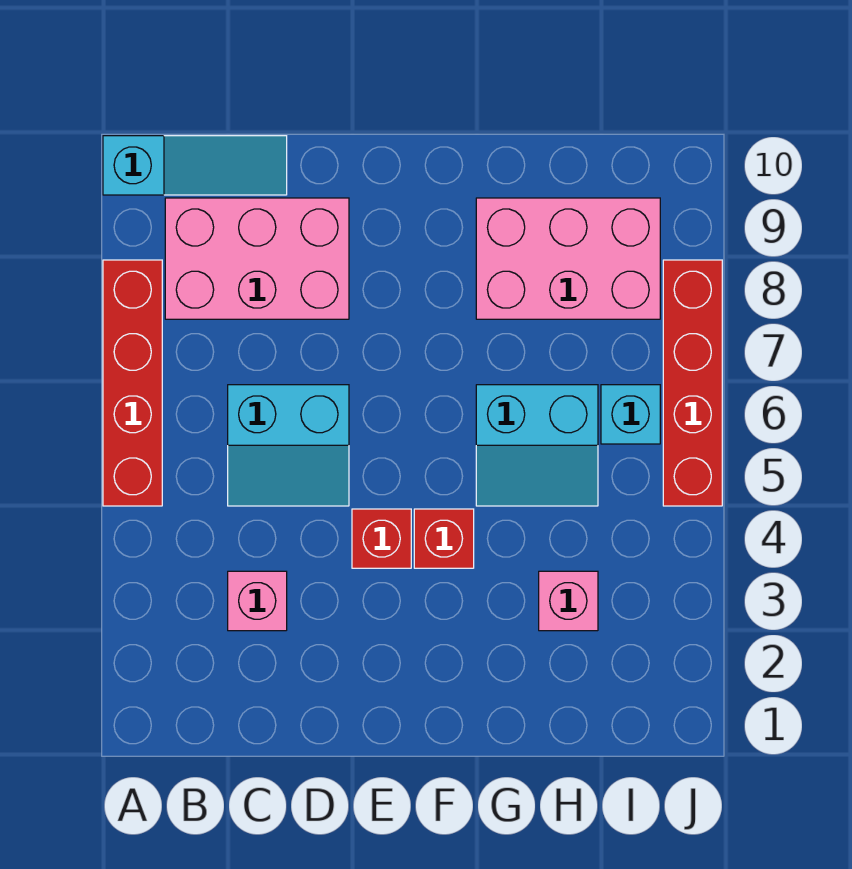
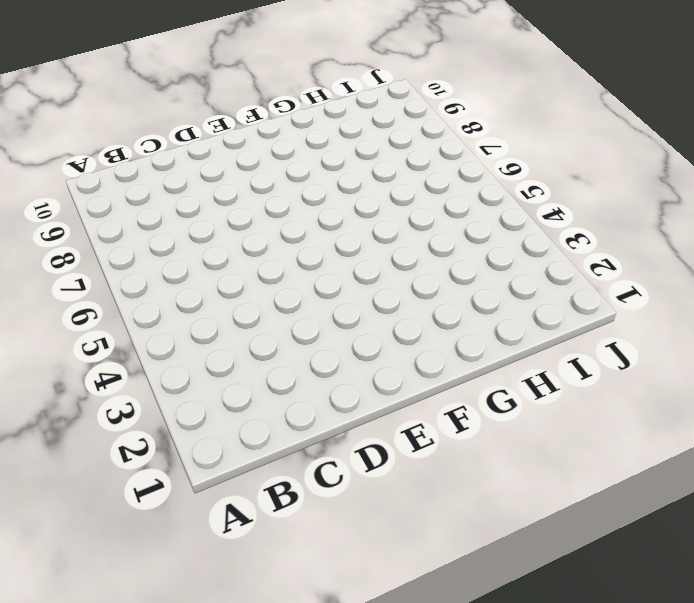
none -> red brick A5:A8 level 1
none -> cyan slope A10:C10 level 1 top A
none -> pink brick B8:D9 level 1

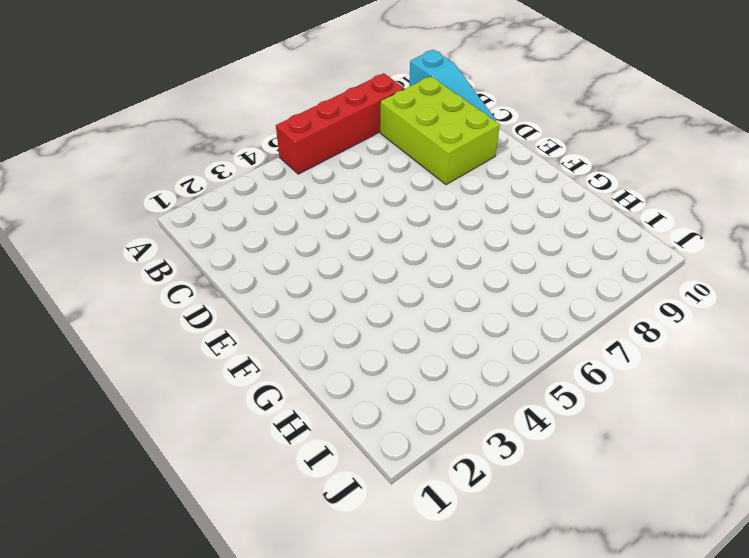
lime brick B8:D9 level 1 -> pink brick B8:D9 level 1
none -> pink brick C3 level 1
none -> cyan slope C5:D6 level 1 top 6
none -> red brick E4 level 1

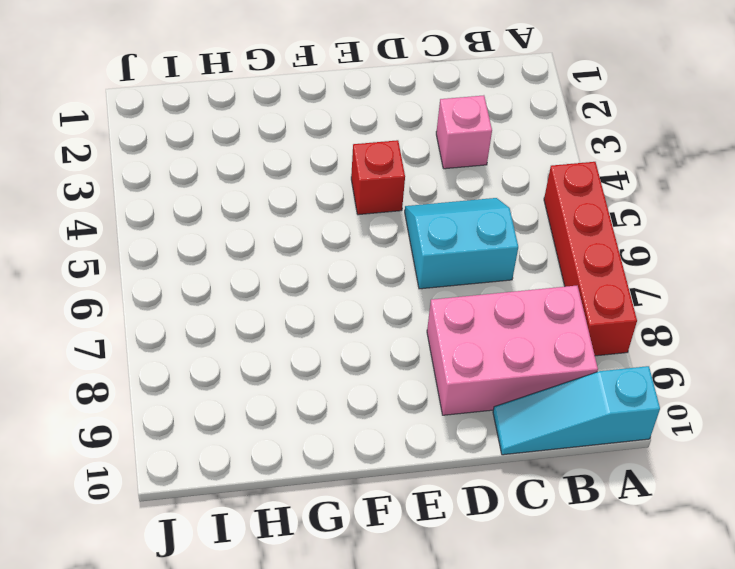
none -> red brick F4 level 1
none -> cyan slope G5:H6 level 1 top 6
none -> pink brick G8:I9 level 1

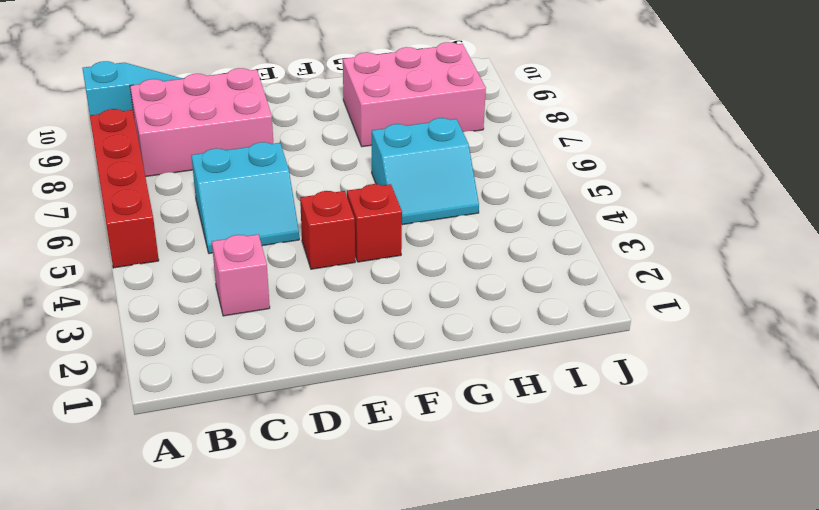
none -> pink brick H3 level 1
none -> cyan brick I6 level 1
none -> red brick J5:J8 level 1

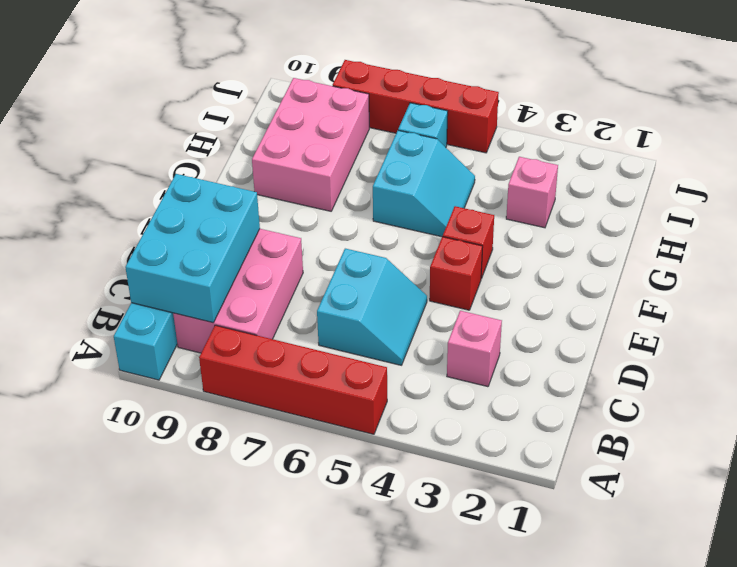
cyan brick B9:D10 level 2 -> none

